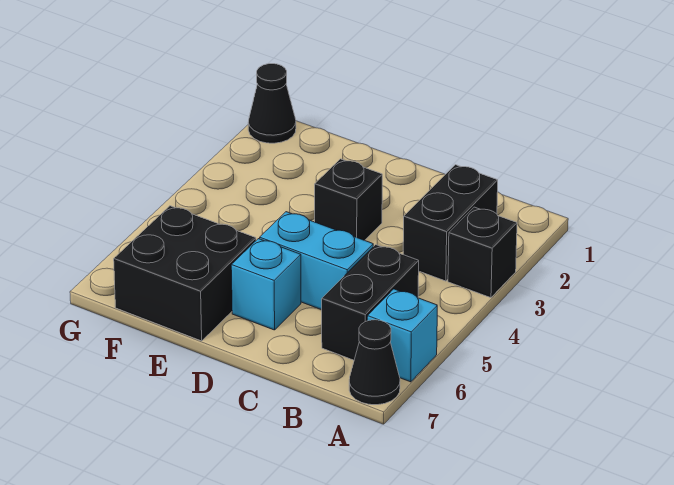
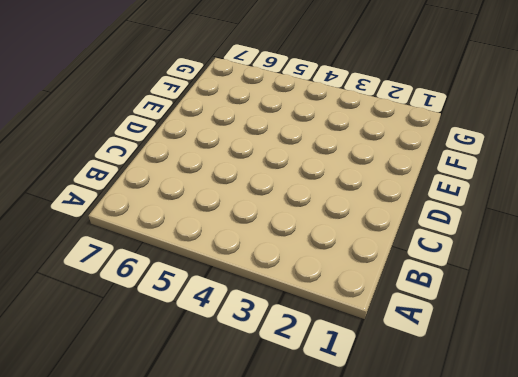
none -> black brick A3 level 1
none -> cyan brick A6 level 1

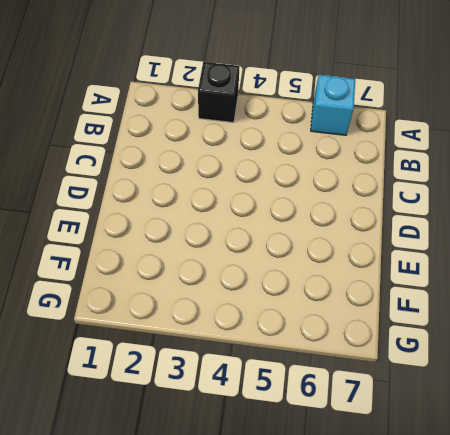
none -> black cone A7 level 1
none -> black brick B2:B3 level 1

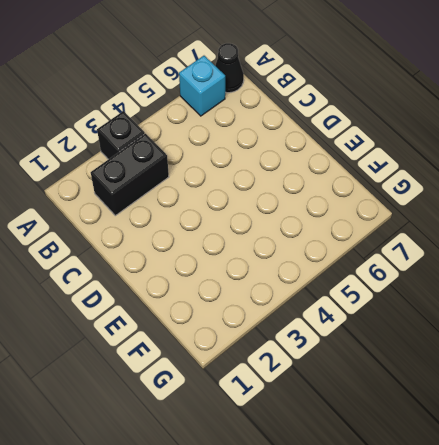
none -> black brick B5:B6 level 1
none -> cyan brick C5:D5 level 1

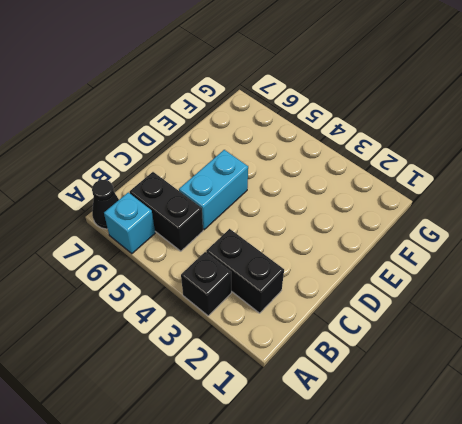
none -> black brick D3 level 1
none -> cyan brick D6 level 1

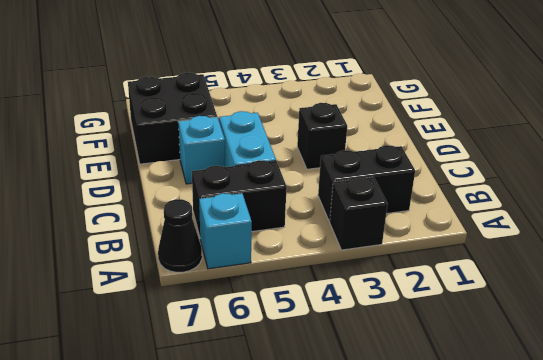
none -> black cone G1 level 1

